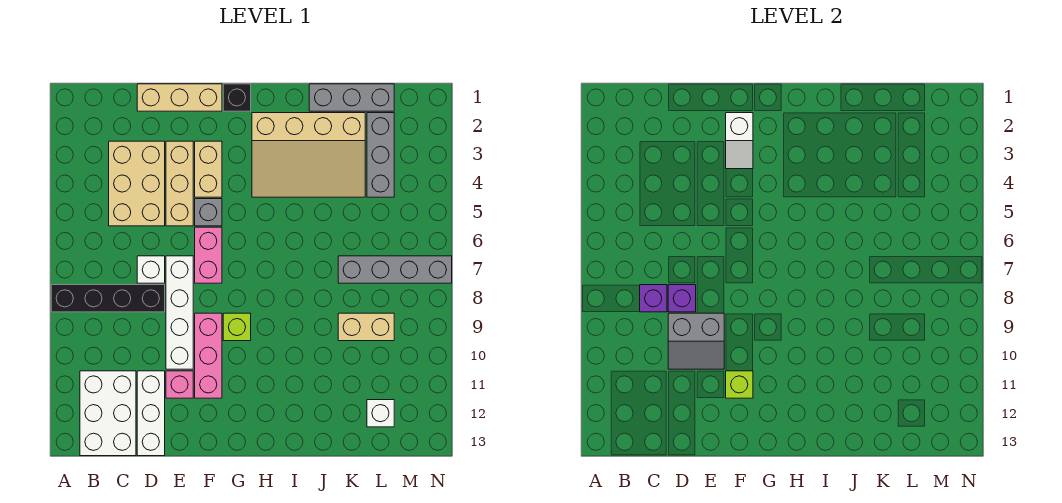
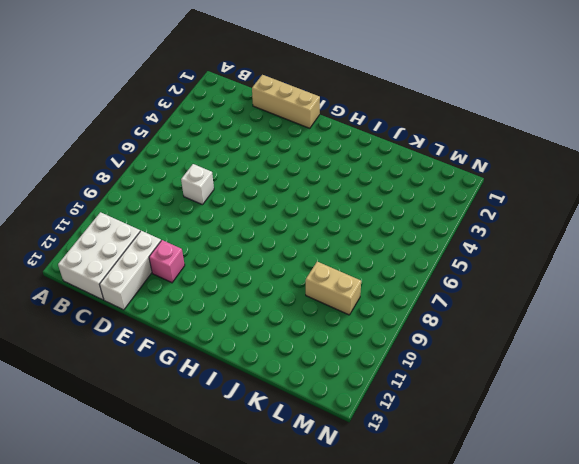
none -> black brick A8:D8 level 1
none -> tan brick C3:D5 level 1
none -> tan brick E3:E5 level 1

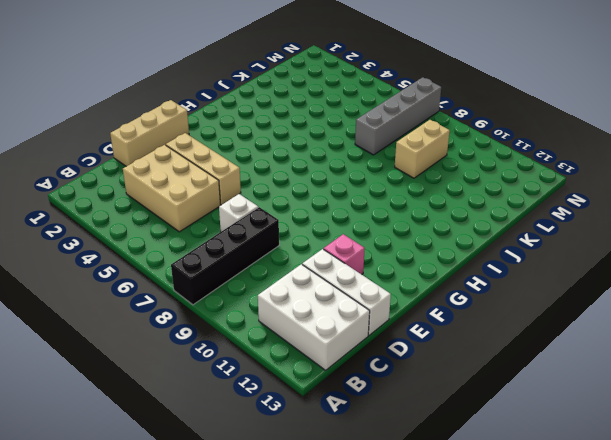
none -> white brick E7:E10 level 1
none -> tan brick F3:F4 level 1
none -> grey brick F5 level 1

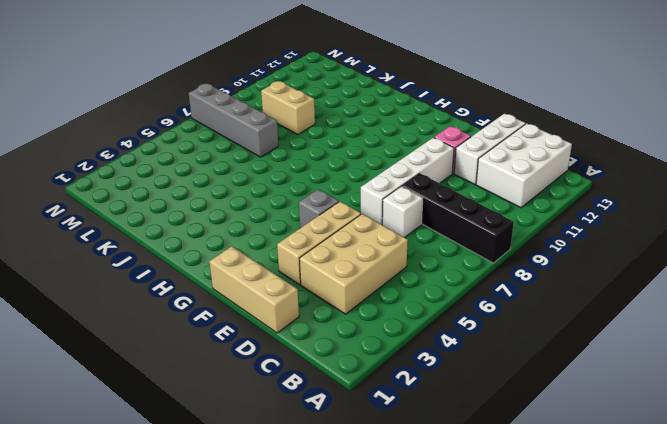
none -> tan brick F3:F4 level 1
none -> pink brick F6:F7 level 1
none -> pink brick F9:F11 level 1

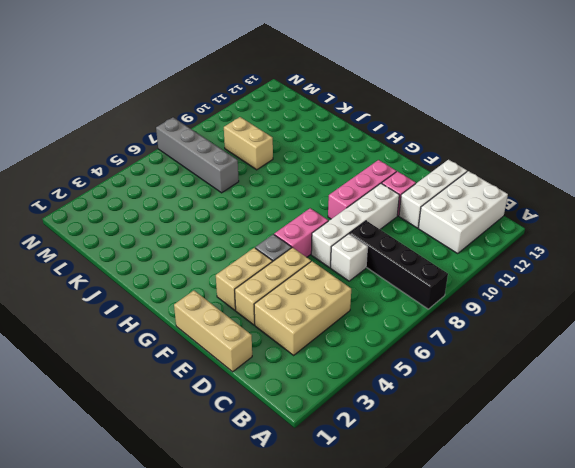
none -> black brick G1 level 1
none -> lime brick G9 level 1
none -> tan slope H2:K4 level 1 top 2

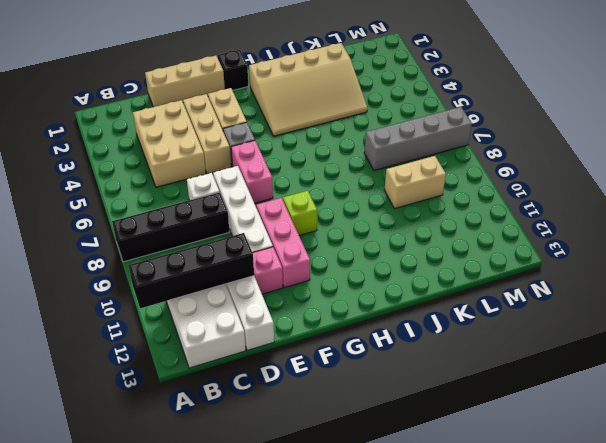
black brick A11:D11 level 2 -> none
none -> grey brick J1:L1 level 1
none -> grey brick L2:L4 level 1
none -> white brick L12 level 1

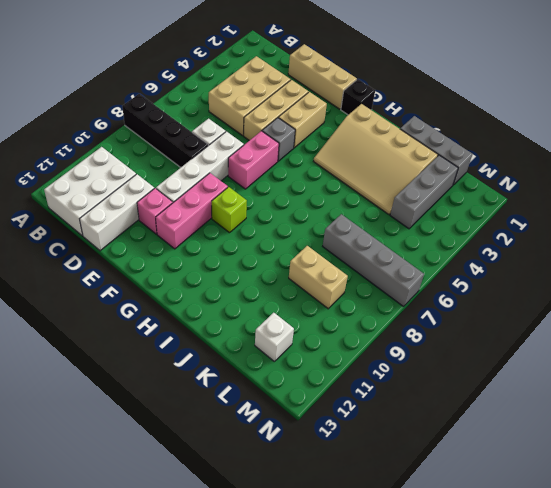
none -> purple brick C8 level 2
none -> purple brick D8 level 2
none -> grey slope D9:E10 level 2 top 9

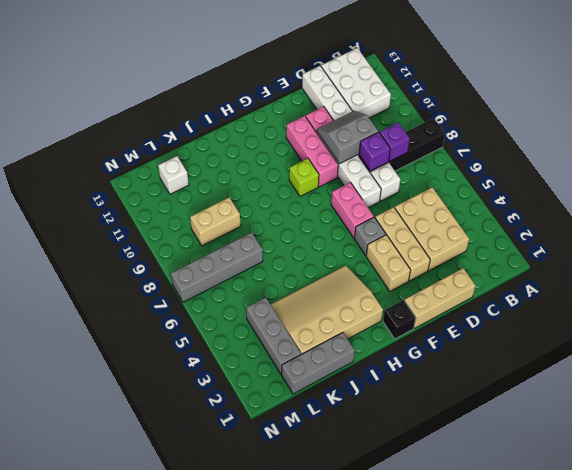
none -> white slope F2:F3 level 2 top 2
none -> lime brick F11 level 2

